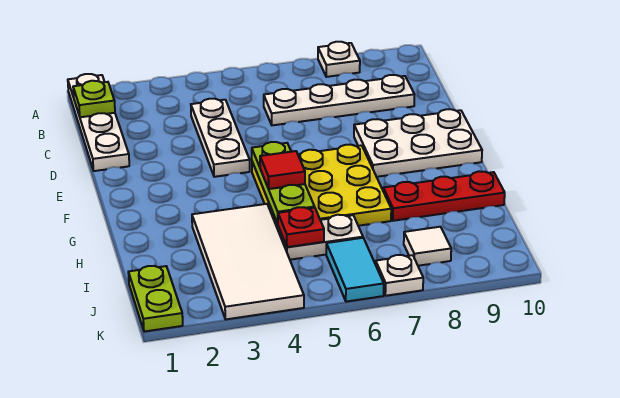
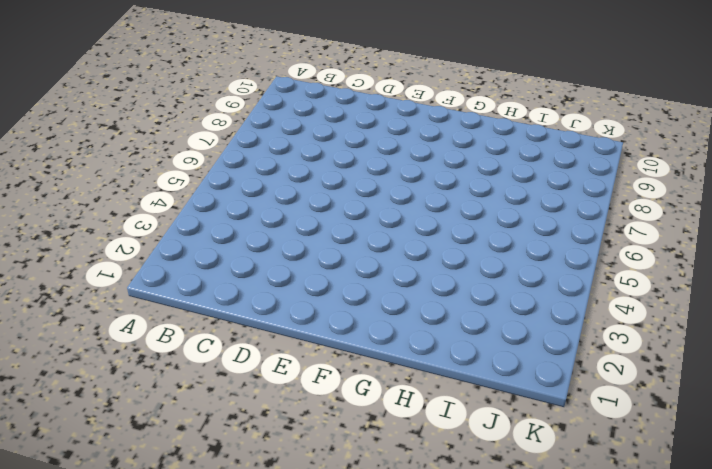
none -> white plate A1:D1 level 1
none -> white plate A8 level 1
none -> white plate C4:E4 level 1

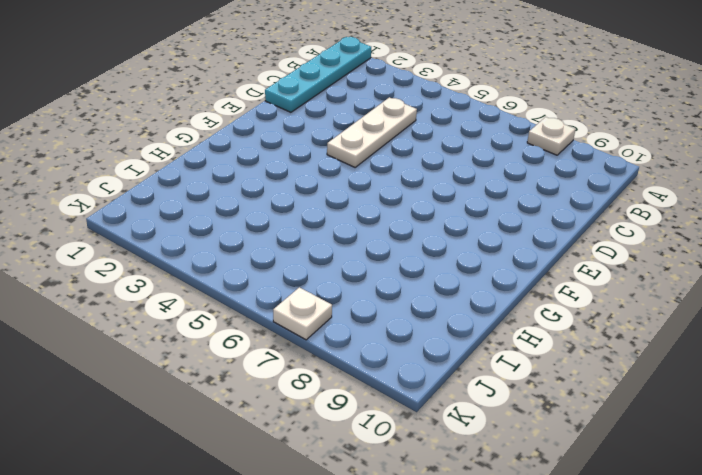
cyan plate A1:D1 level 1 -> white plate A1:D1 level 1
none -> white plate C6:C9 level 1
none -> white plate E8:F10 level 1
none -> yellow plate F5:H7 level 1

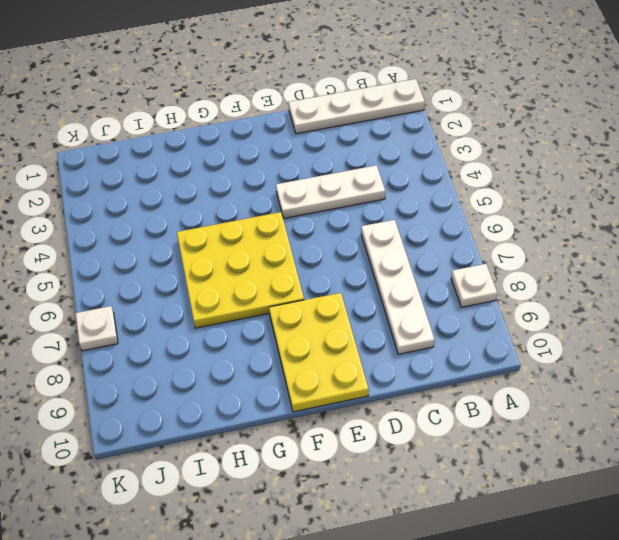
yellow plate E8:F10 level 1 -> white plate E8:F10 level 1
none -> white tile H3:K4 level 1
none -> red plate H8:H10 level 1
none -> white plate I5:I6 level 1

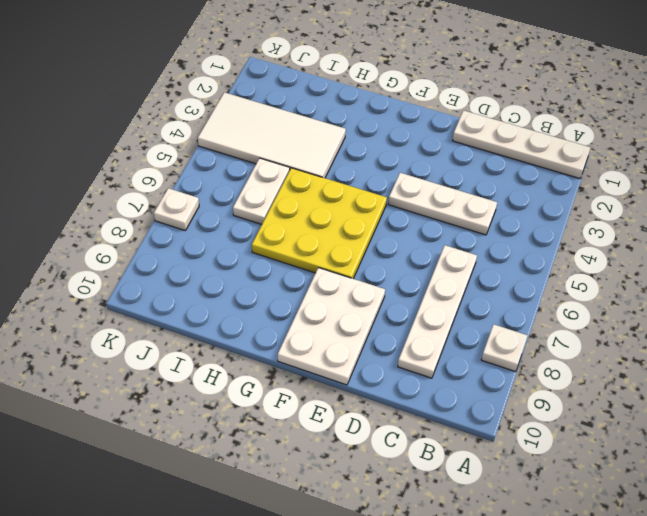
none -> red plate H8:H10 level 1
none -> lime plate J1:K1 level 1
none -> cyan tile J6:K6 level 1

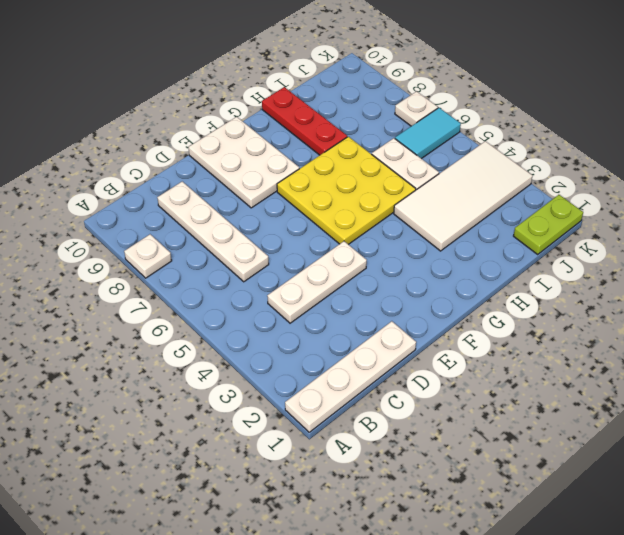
none -> white tile J8 level 1
none -> lime plate B1 level 2
none -> lime plate F5:H5 level 2

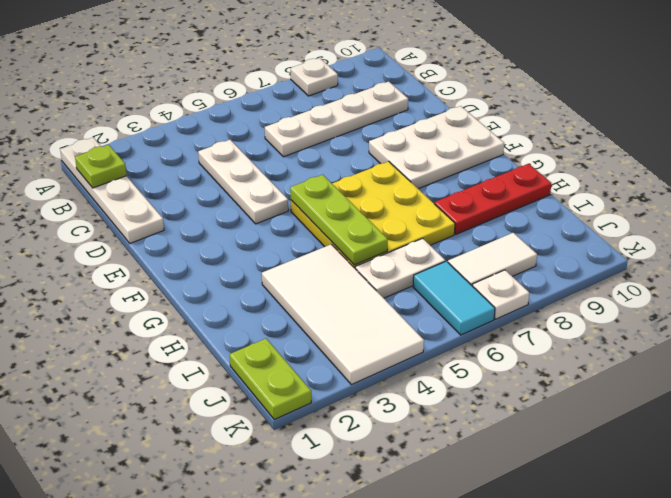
white tile J7:J8 level 1 -> white tile J8 level 1
none -> red plate I5 level 2
none -> red tile G5 level 3

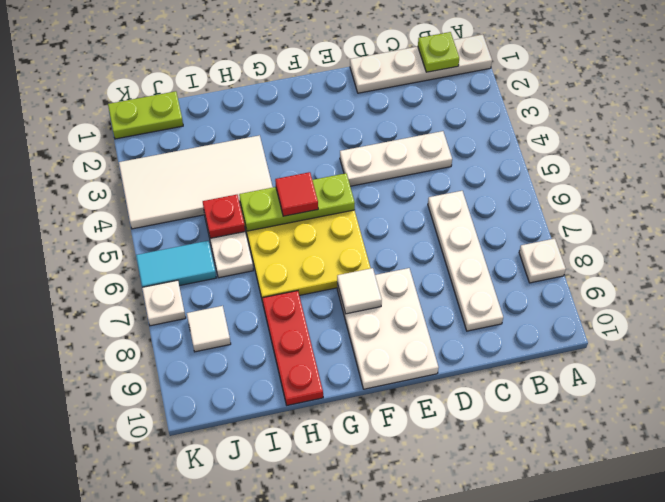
white tile F8 level 2 -> none

